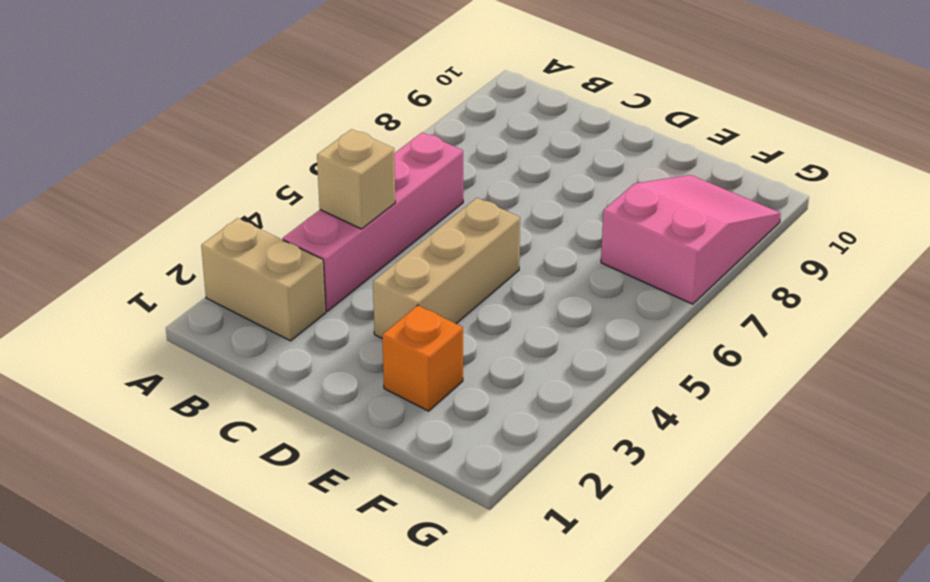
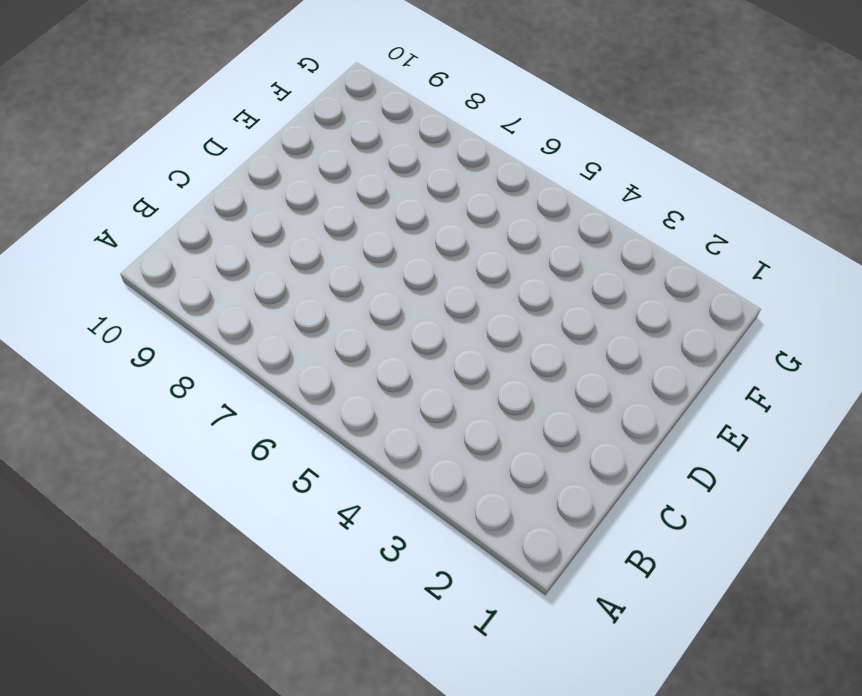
none -> tan brick A2:B2 level 1
none -> pink brick B3:B6 level 1

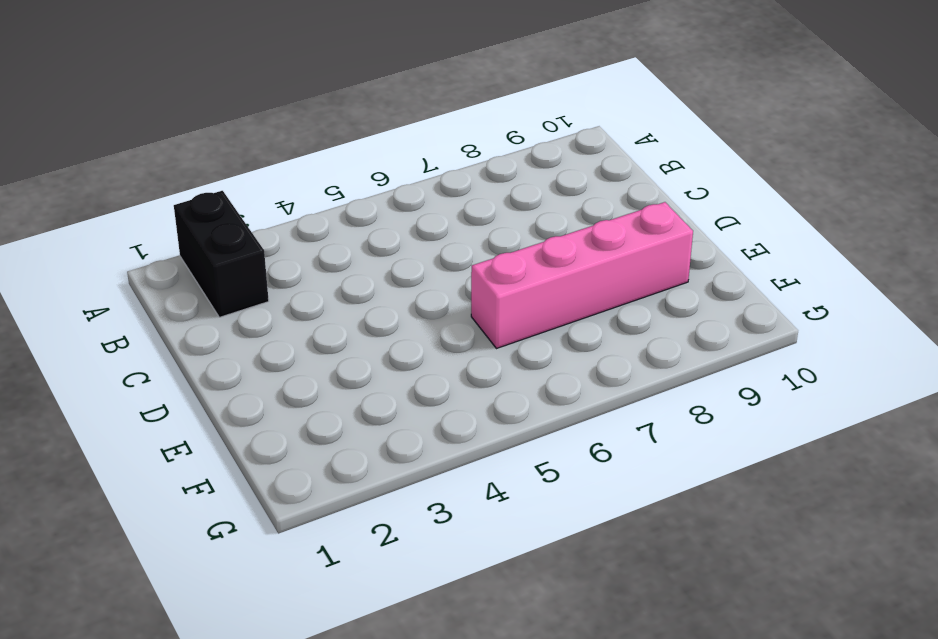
black brick A2:B2 level 1 -> tan brick A2:B2 level 1
pink brick E6:E9 level 1 -> pink brick B3:B6 level 1
none -> tan brick D3:D5 level 1
none -> orange brick E2 level 1

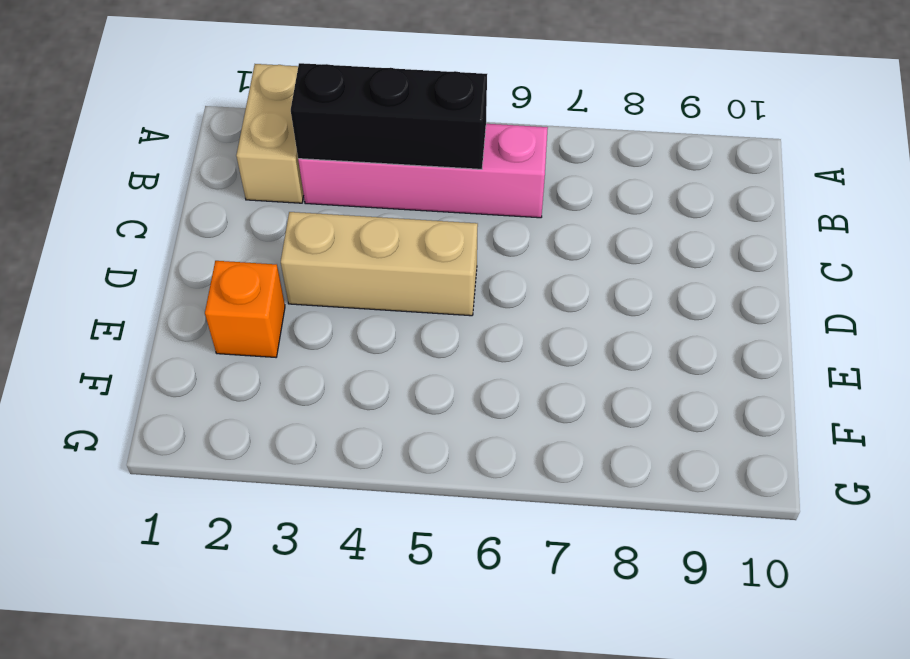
black brick B3:B5 level 2 -> tan brick B4 level 2
none -> pink slope F7:G9 level 1 top 7

